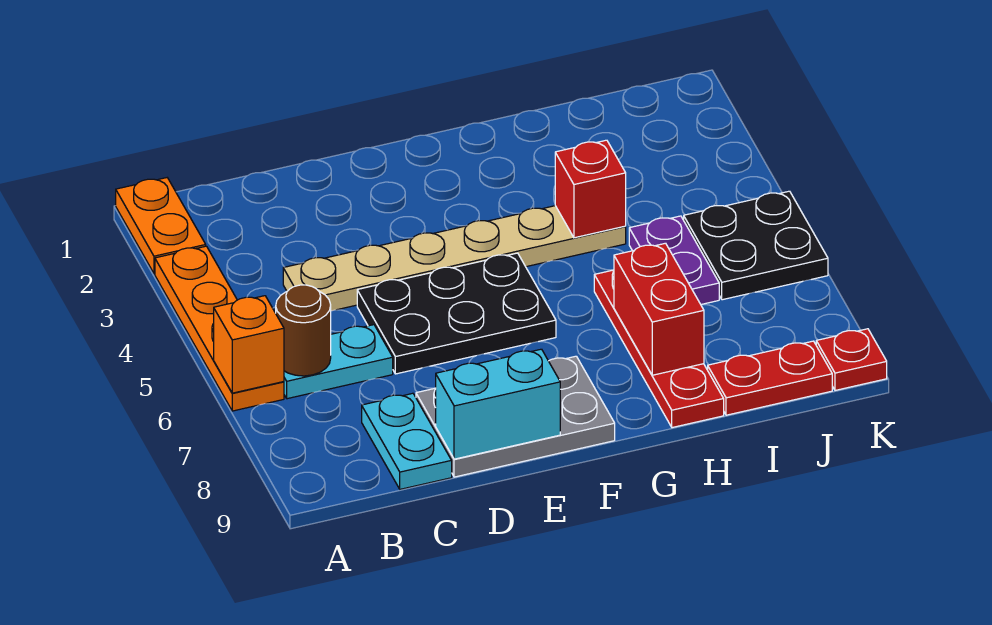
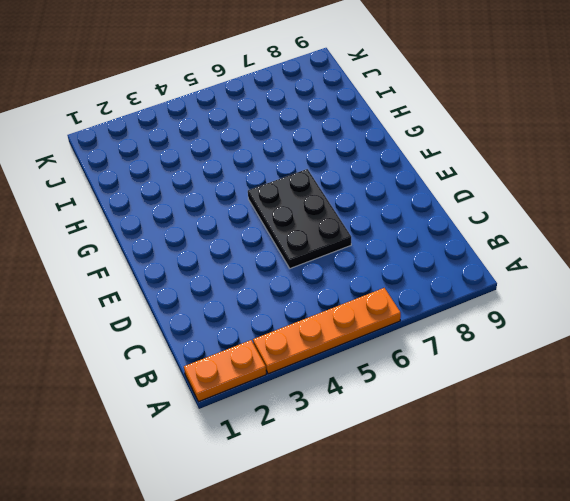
none -> cyan plate B6:C6 level 1
none -> tan plate C4:H4 level 1
none -> cyan plate C8:C9 level 1

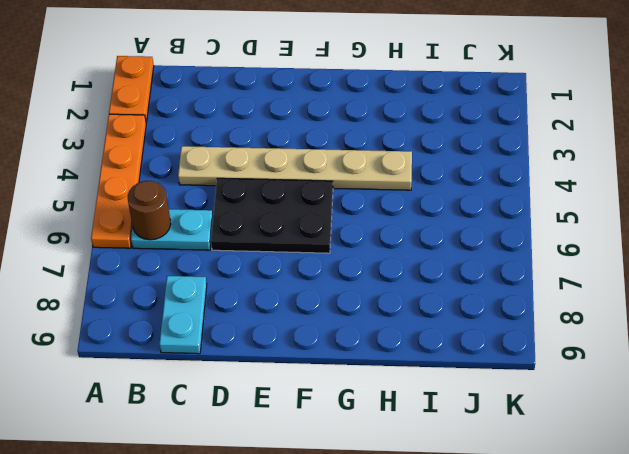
none -> grey plate D8:F9 level 1
none -> red plate H6:H9 level 1
none -> purple plate I5:I6 level 1

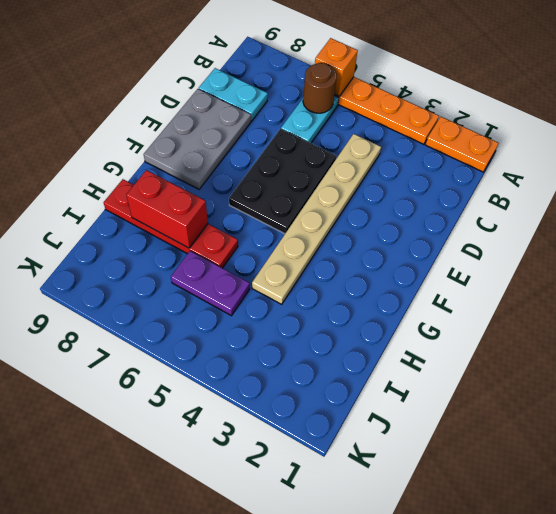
none -> red plate I9:J9 level 1
none -> black plate J5:K6 level 1
none -> red plate K9 level 1

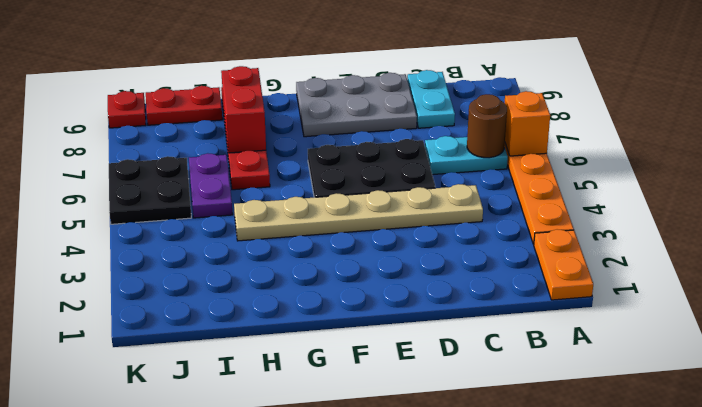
none -> cyan brick D9:E9 level 2
none -> red brick H4 level 2

